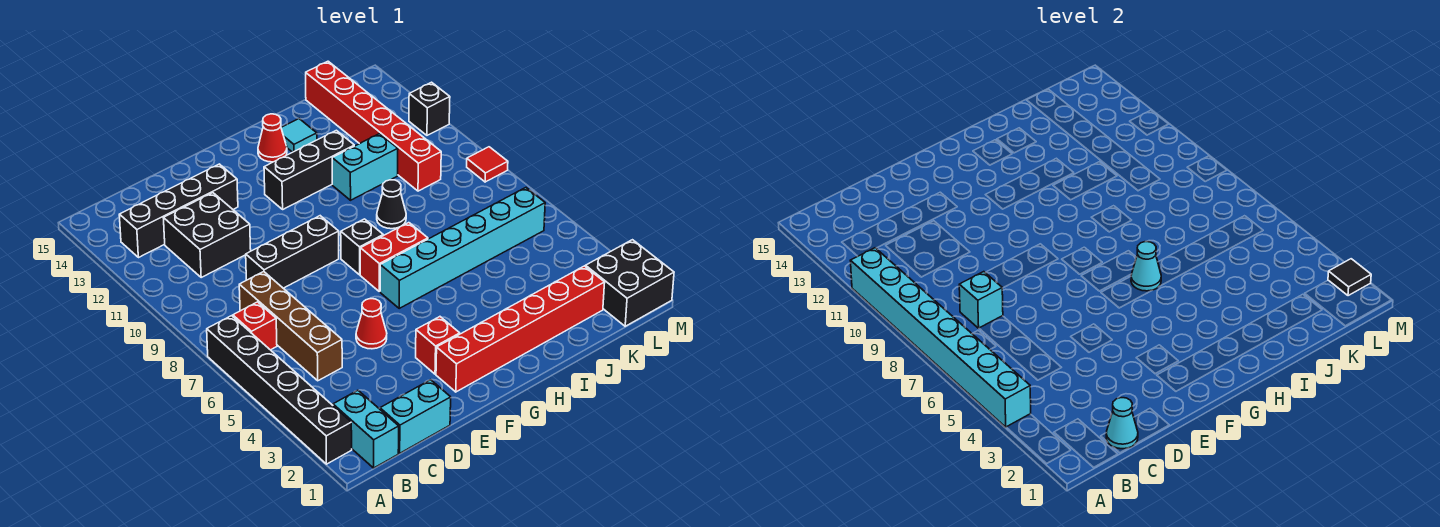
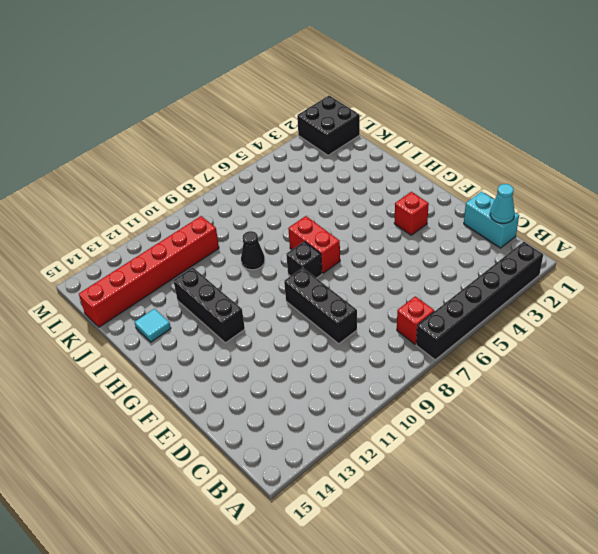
none -> cyan brick B1:B2 level 1
none -> black brick B13:E13 level 1
none -> brown brick C5:C8 level 1

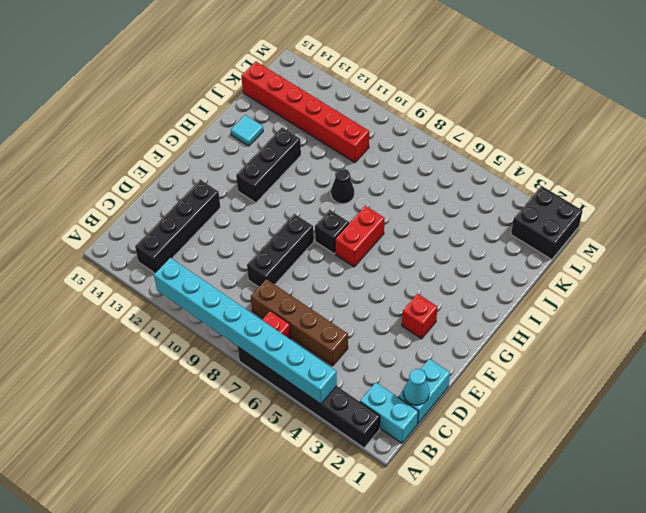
none -> black brick C11:D12 level 1
none -> red cone E5 level 1
none -> red brick F2:K2 level 1

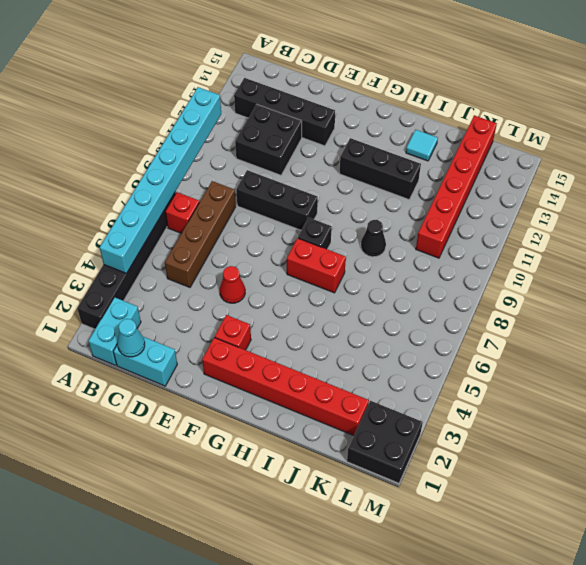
none -> cyan brick G6:L6 level 1
none -> red cone H14 level 1
none -> cyan brick I11:J11 level 1

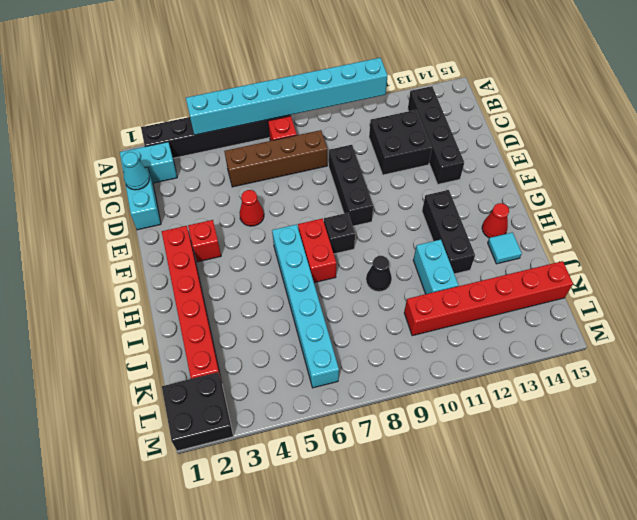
none -> red tile M9 level 1
none -> black brick M12 level 1
none -> cyan brick C8 level 2

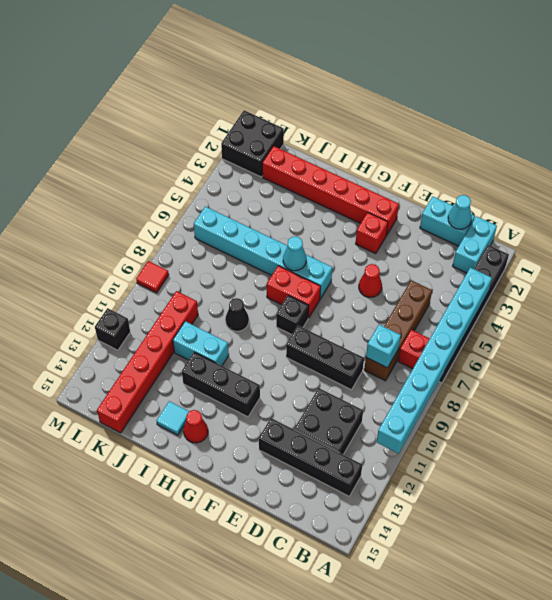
none -> black tile M2 level 2

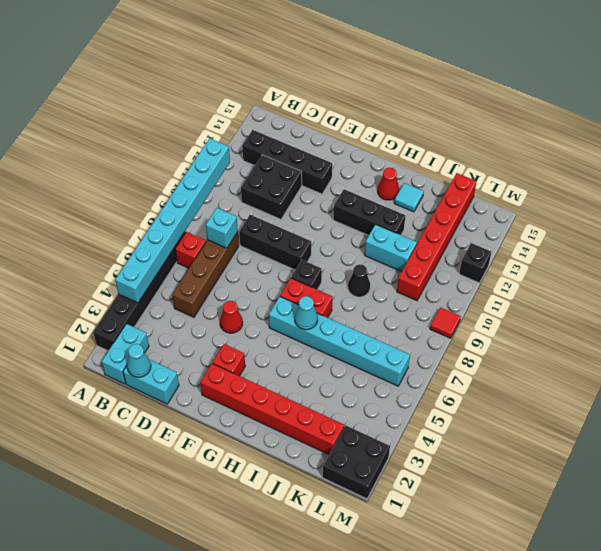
none -> black tile M2 level 2

